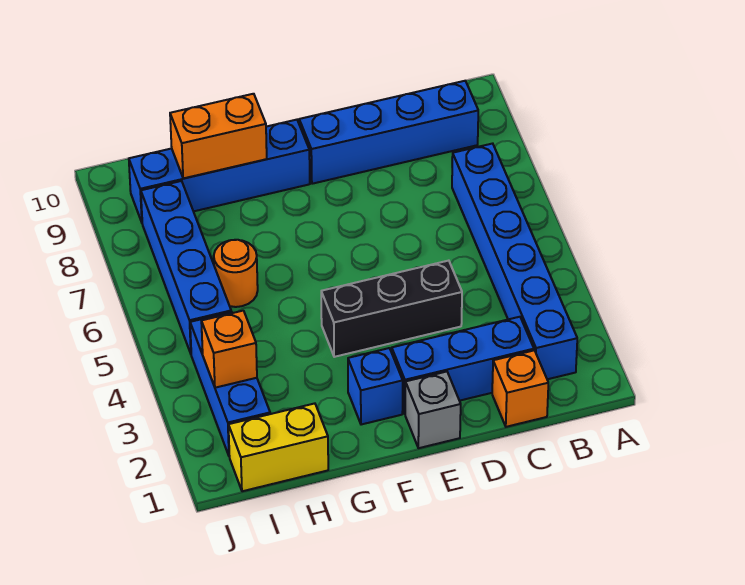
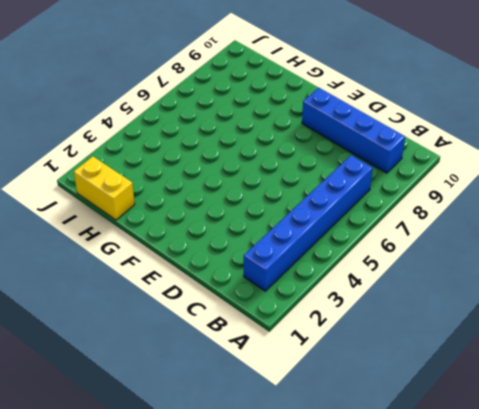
none -> orange brick C1 level 1
none -> blue brick C2:E2 level 1
none -> black brick D4:F4 level 1

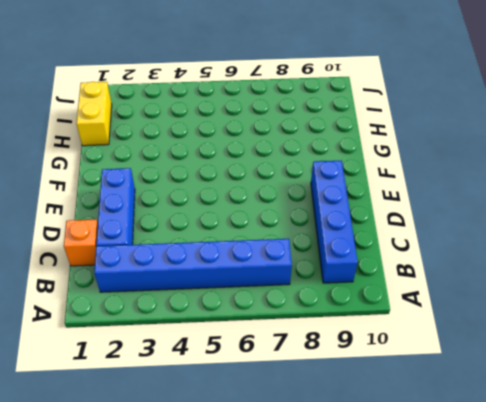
none -> black brick D4:F4 level 1
none -> grey brick E1 level 1
none -> blue brick F2 level 1

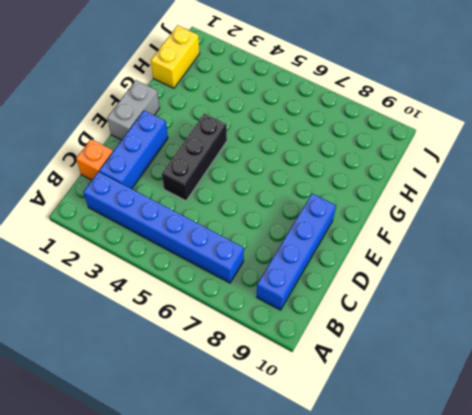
grey brick E1:F1 level 1 -> grey brick E1 level 1
none -> blue brick F2 level 1
none -> blue brick F9:I9 level 1
none -> orange round brick H6 level 1

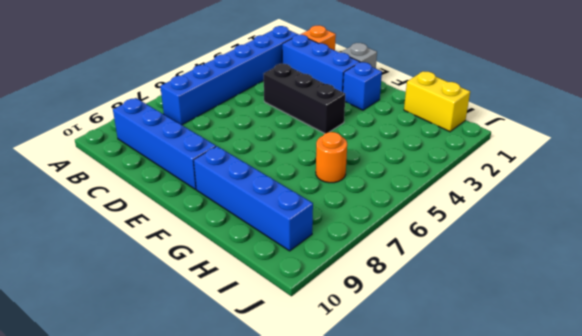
none -> blue brick I2:I4 level 1
none -> blue brick I5:I8 level 1
none -> orange brick G9:H9 level 2

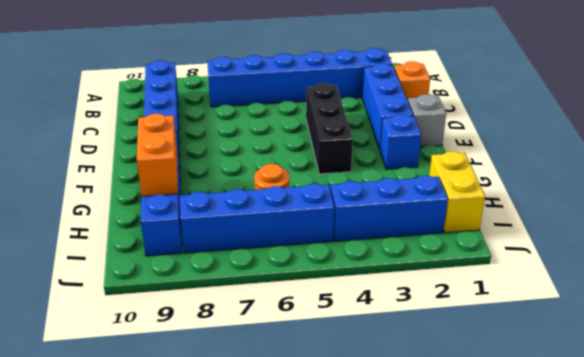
none -> orange brick I3 level 2

